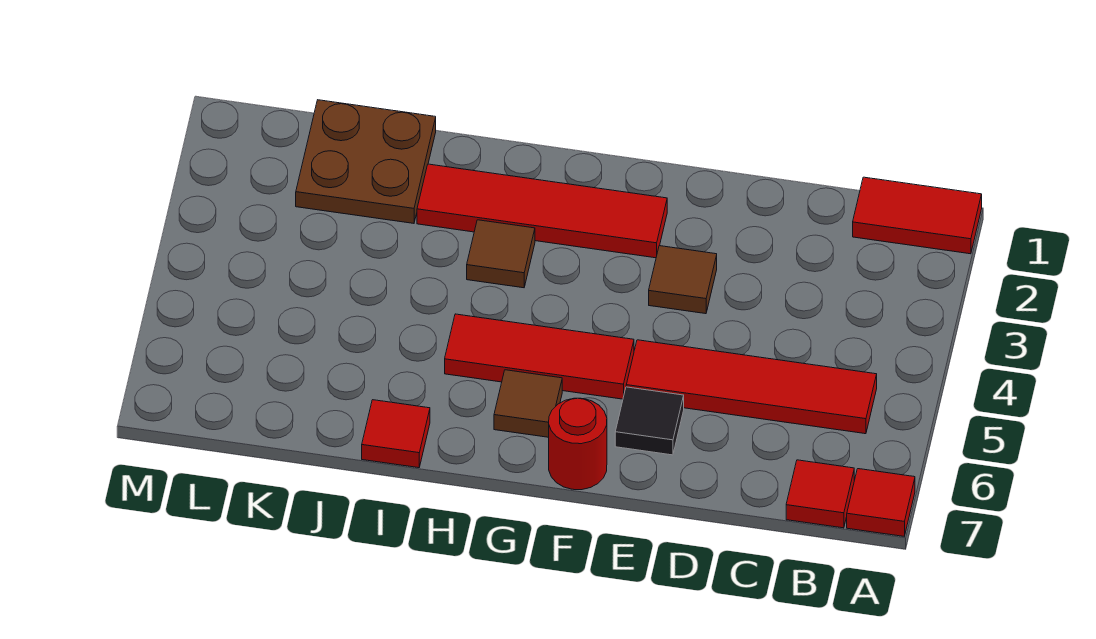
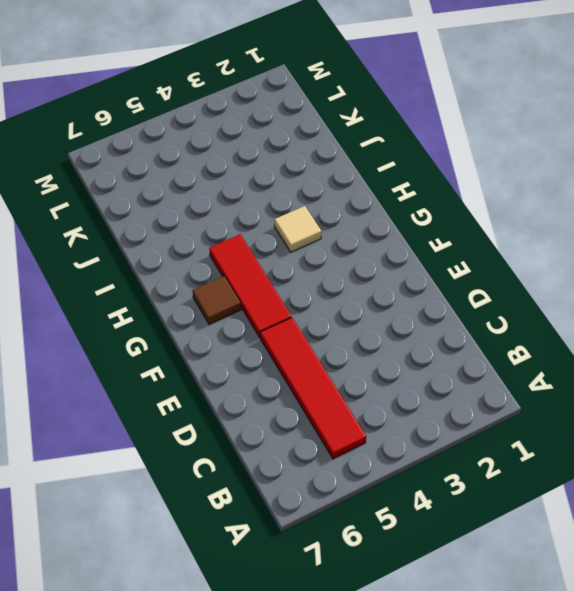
tan tile H3 level 1 -> brown tile H3 level 1
none -> red tile A1:B1 level 1
none -> red tile A7 level 1
none -> red tile B7 level 1

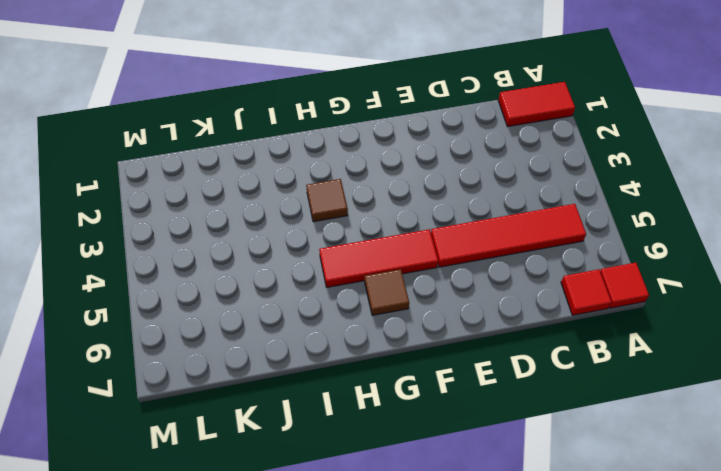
none -> brown tile E3 level 1
none -> black tile E6 level 1
none -> red tile F2:I2 level 1

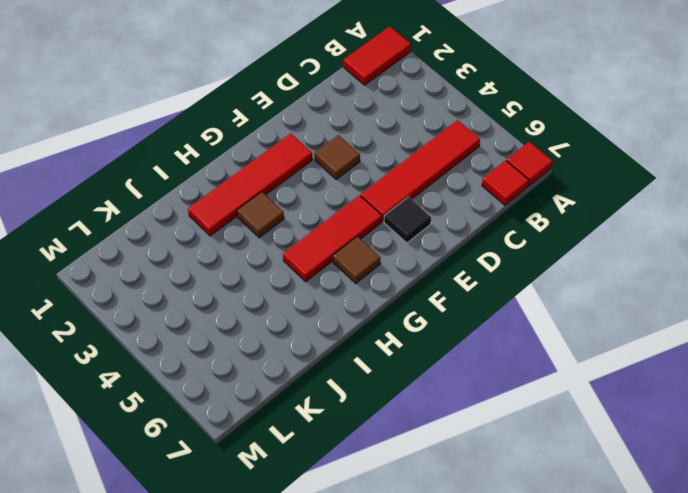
none -> red round brick F7 level 1
none -> red tile I7 level 1
none -> brown plate J1:K2 level 1

